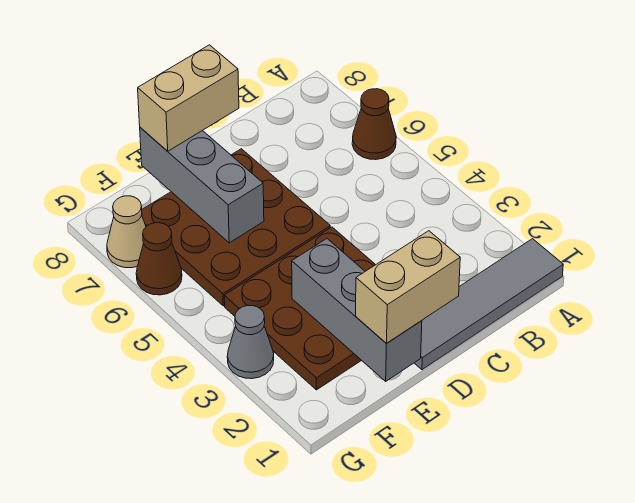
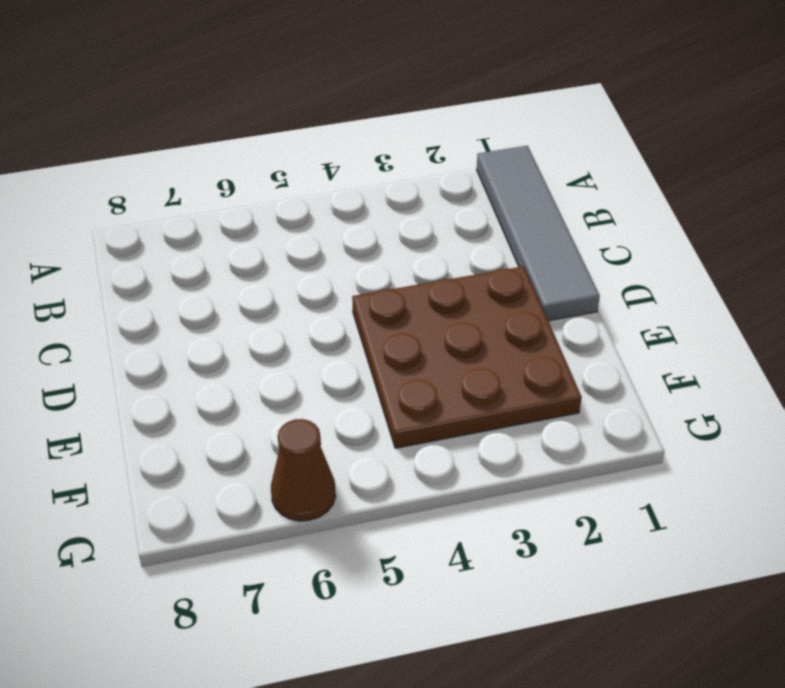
none -> brown cone A6 level 1
none -> brown plate D5:F7 level 1

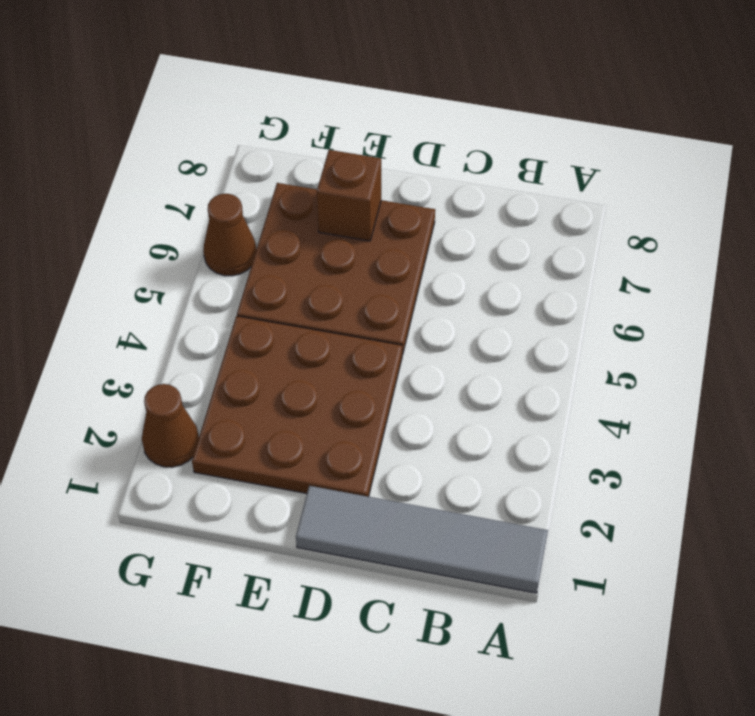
brown brick E7 level 2 -> grey brick E6:E8 level 2
brown cone G2 level 1 -> brown cone A6 level 1
none -> grey cone G3 level 1
none -> tan cone G7 level 1

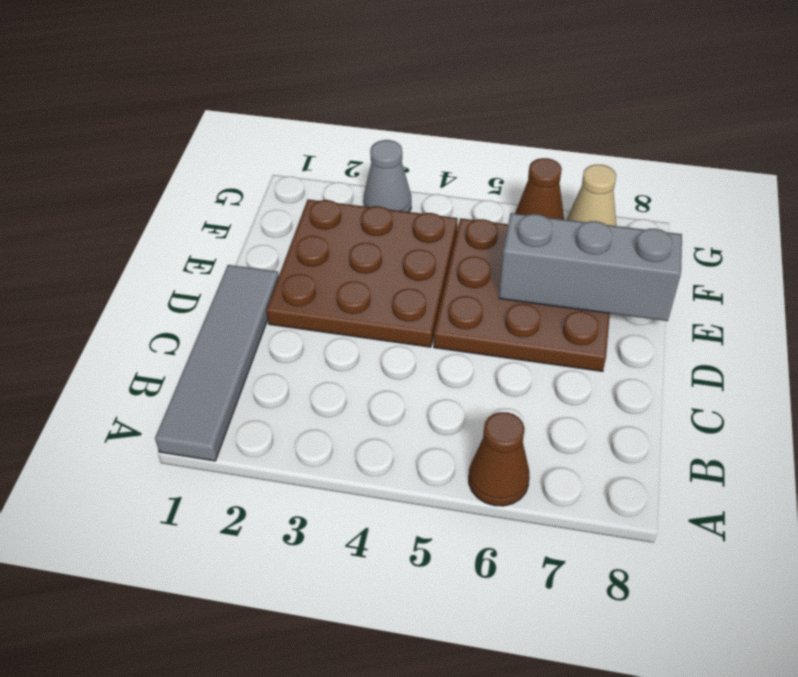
none -> grey brick E1:E3 level 2
none -> tan brick D1:E1 level 3

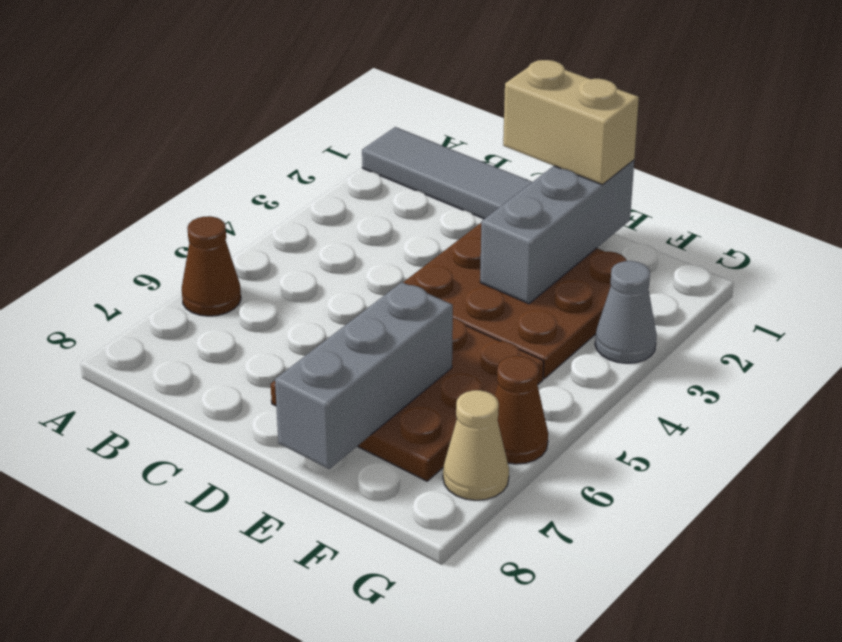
none -> tan brick D8:E8 level 3

